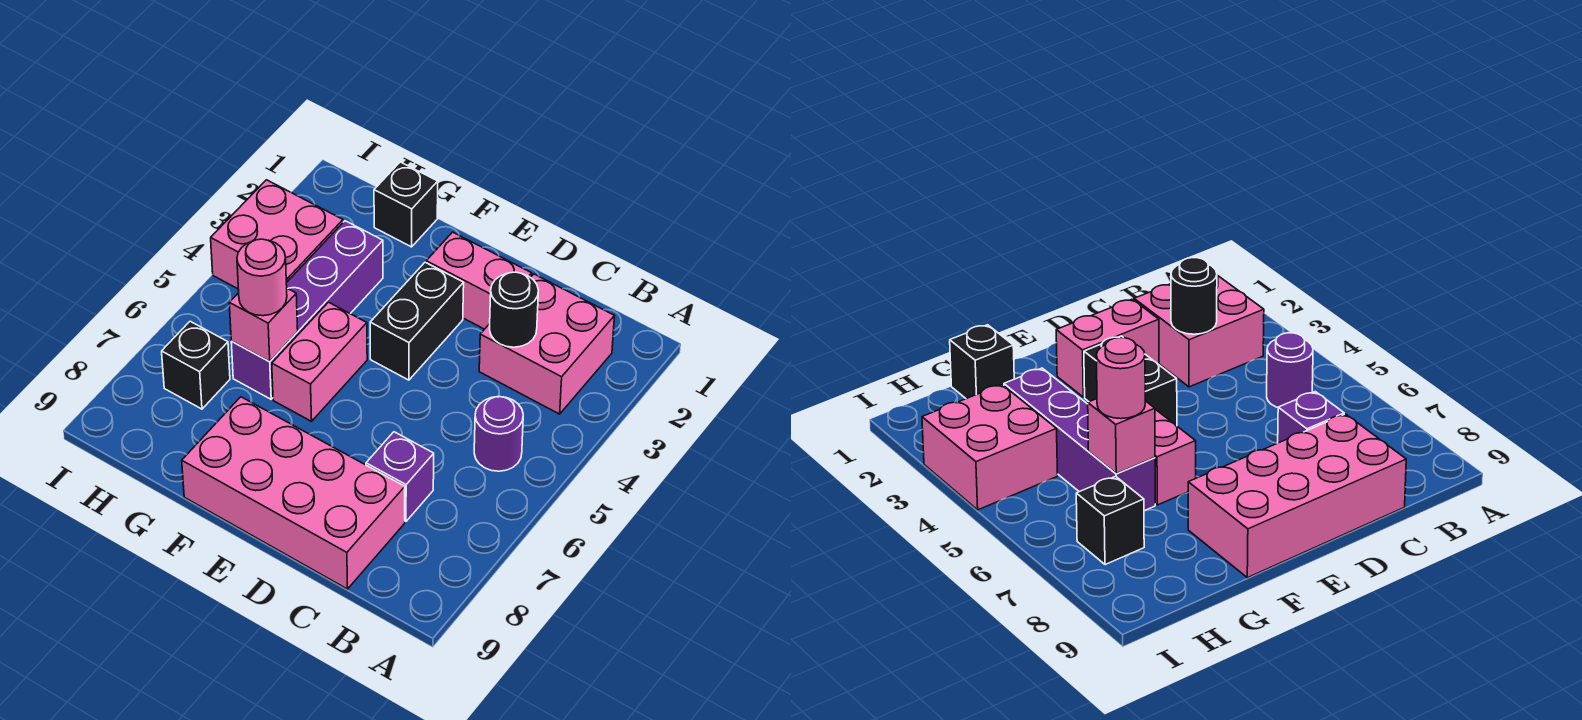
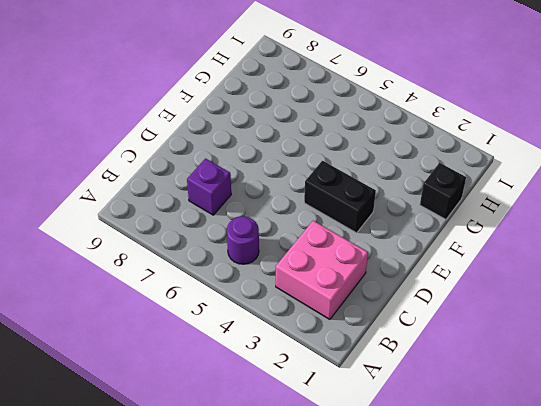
none -> pink brick C8:F9 level 1
none -> pink brick D2:E2 level 1
none -> pink brick F5:F6 level 1

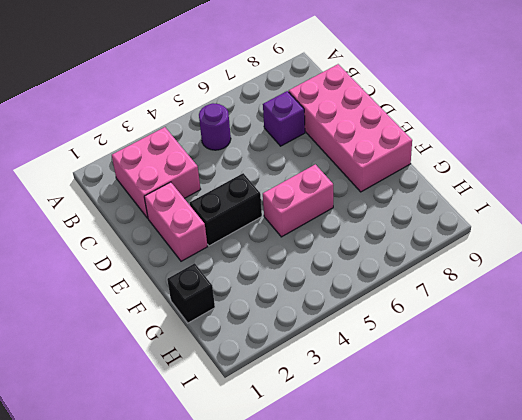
none -> purple brick G3:G6 level 1
none -> pink brick H3:I4 level 1
none -> black brick H7 level 1

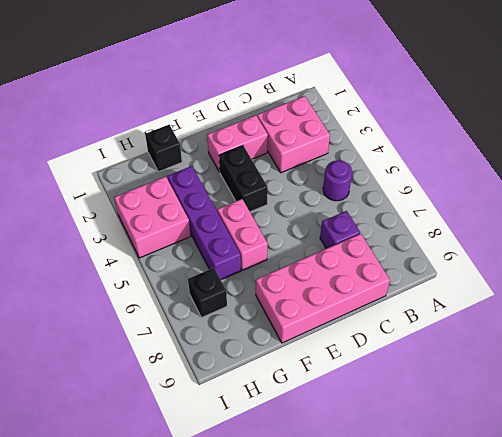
none -> black round brick C3 level 2
none -> pink brick G6 level 2
none -> pink round brick G6 level 3

